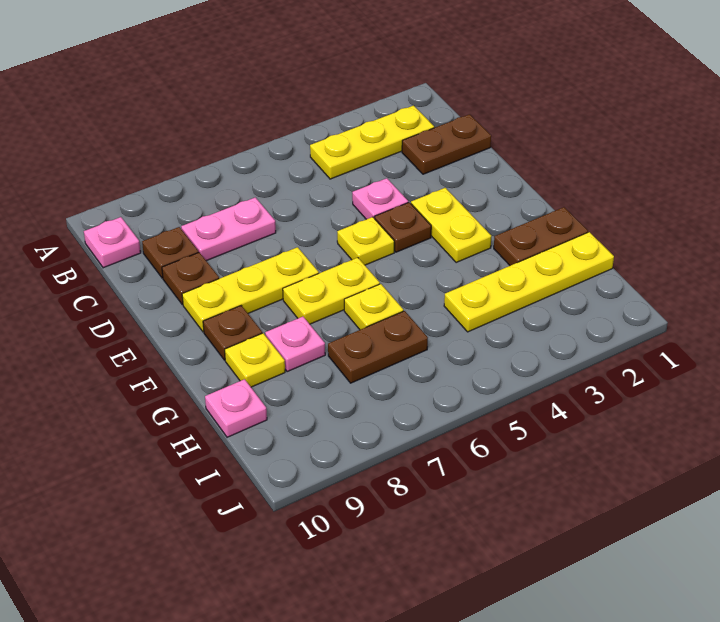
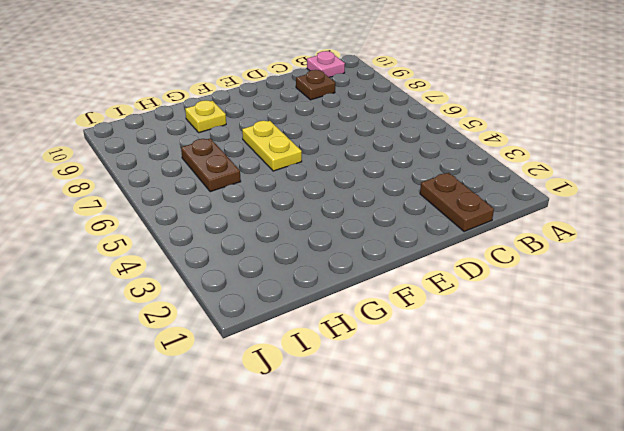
none -> yellow plate B2:B4 level 1
none -> pink plate C7:C8 level 1
none -> pink plate D4 level 1

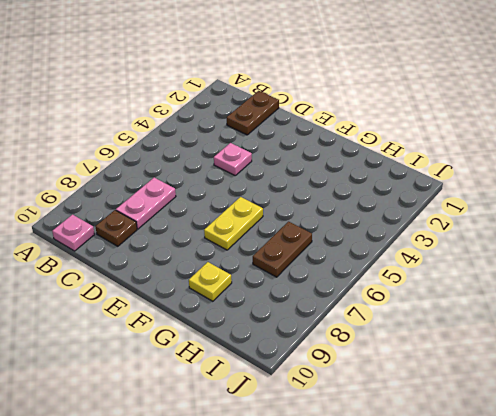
none -> yellow plate B2:B4 level 1
none -> brown plate D9 level 1
none -> yellow plate E3:F3 level 1

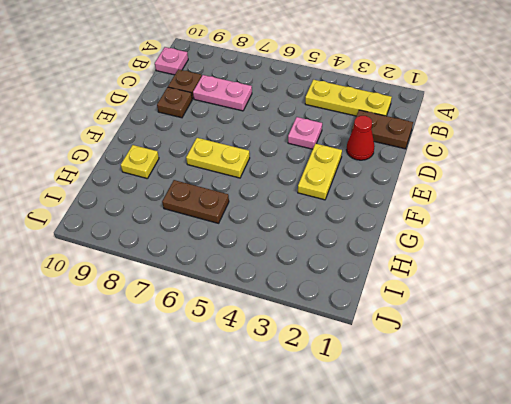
red cone D2 level 1 -> none
none -> brown plate E4 level 1
none -> yellow plate E5 level 1
none -> yellow plate E7:E9 level 1

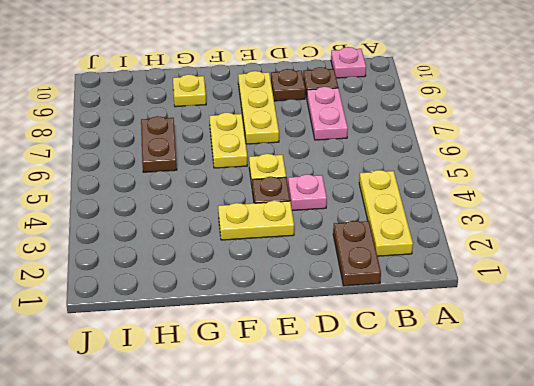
none -> brown plate F9 level 1
none -> brown plate G1:G2 level 1
none -> yellow plate G6 level 1

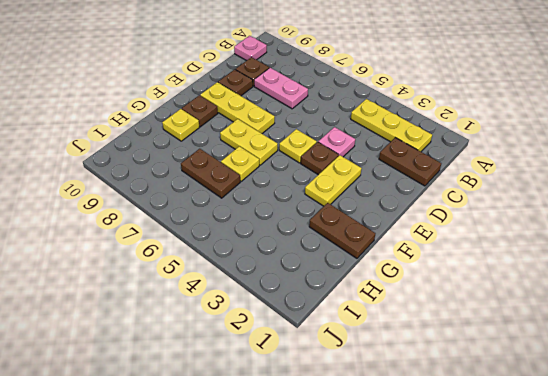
none -> pink plate G8 level 1
none -> yellow plate H1:H4 level 1
none -> pink plate H10 level 1

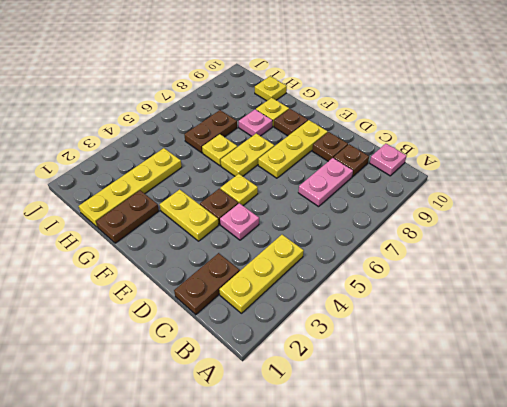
yellow plate H10 level 1 -> pink plate H10 level 1

